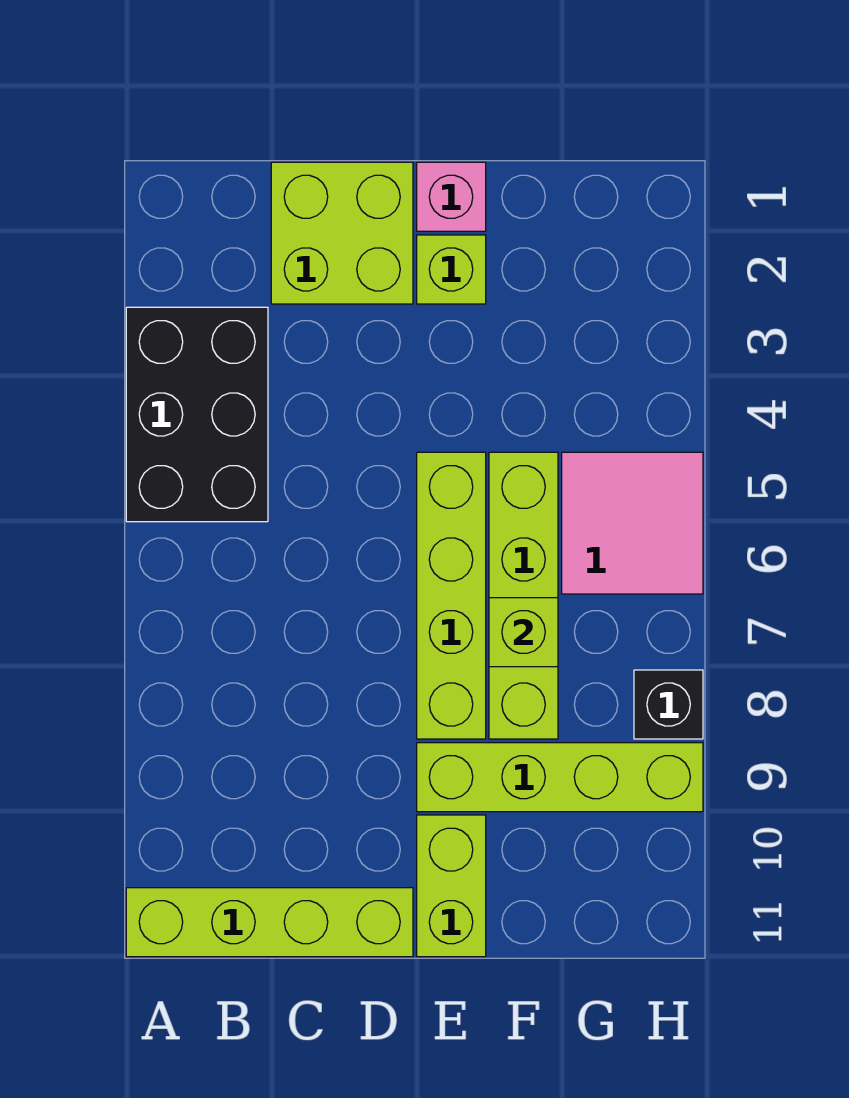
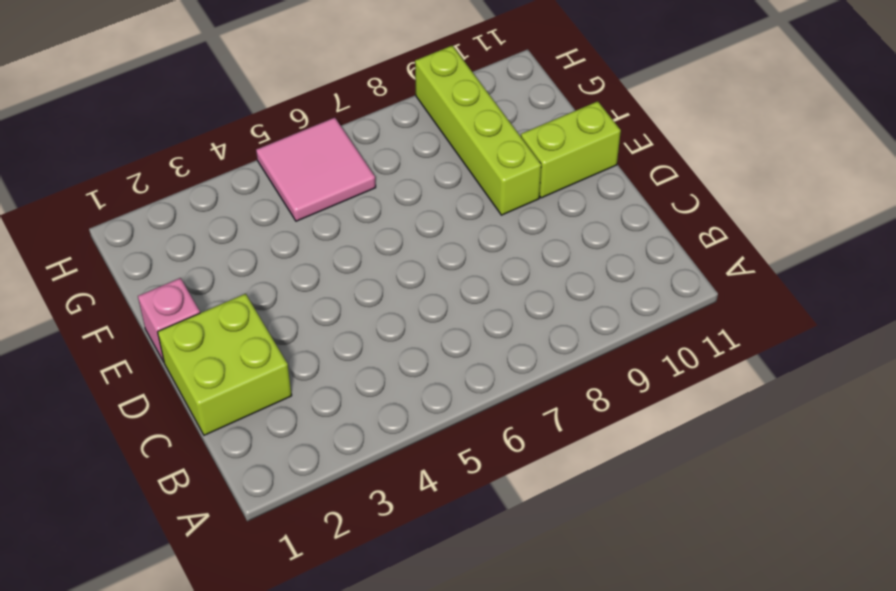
none -> black brick A3:B5 level 1
none -> lime brick A11:D11 level 1
none -> lime brick E2 level 1

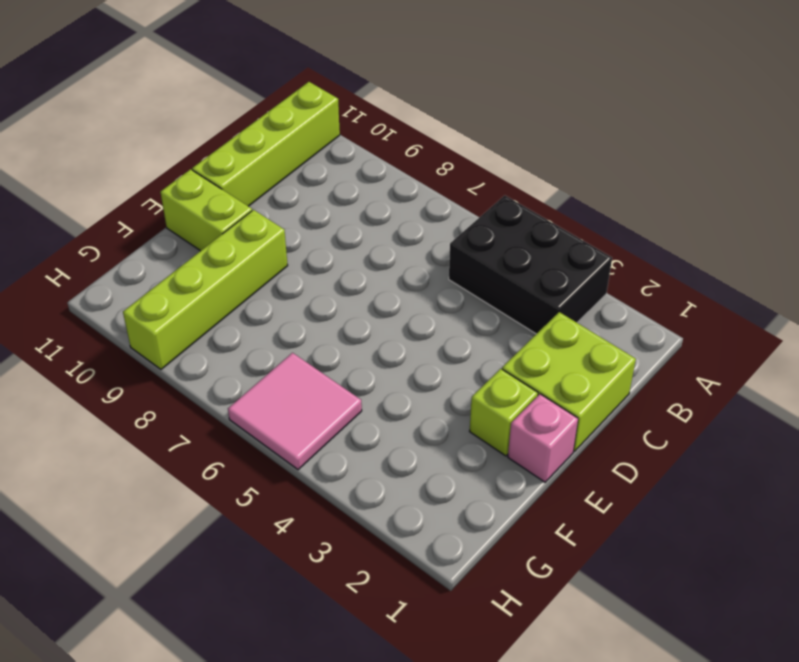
none -> lime brick E5:E8 level 1
none -> lime brick F5:F8 level 1
none -> black brick H8 level 1

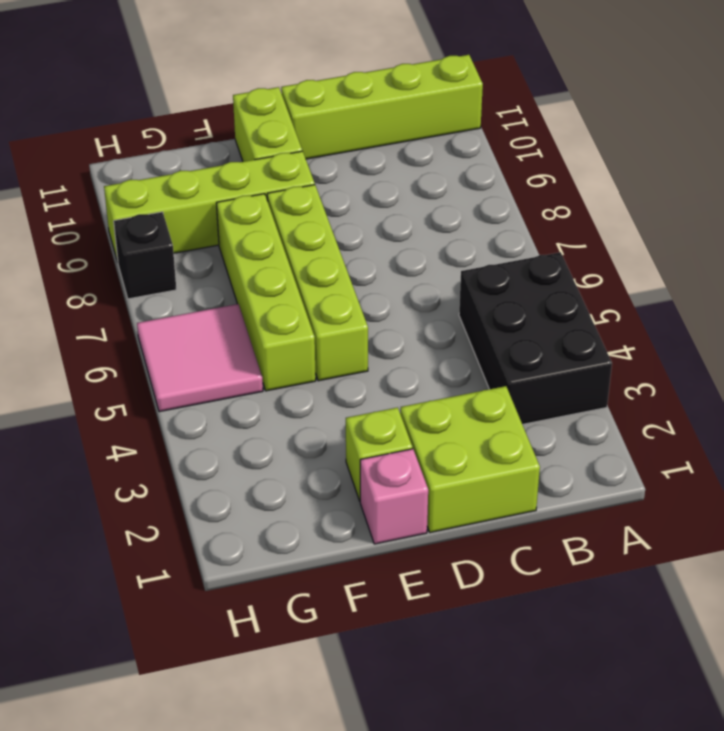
none -> lime brick F7 level 2

